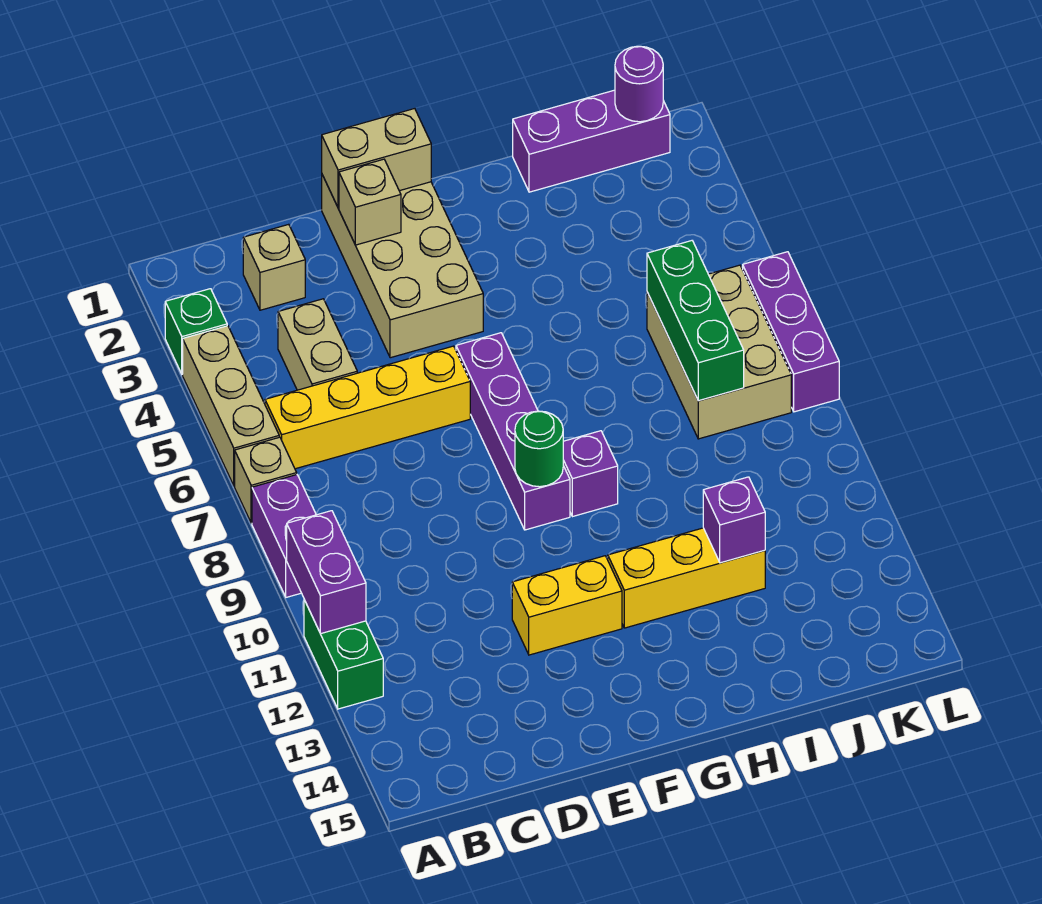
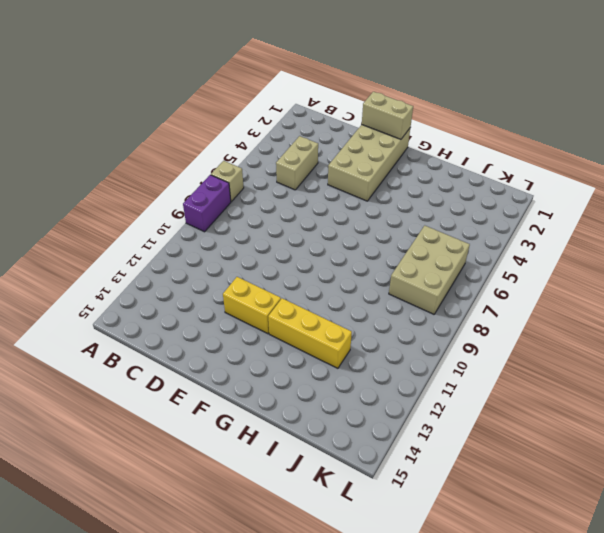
none -> green brick A3 level 1
none -> tan brick A4:A6 level 1
none -> green brick A11:A12 level 1

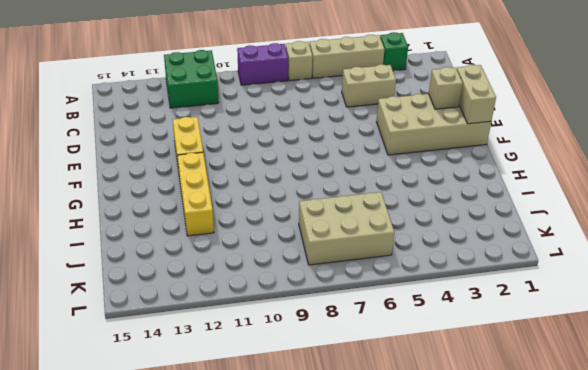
green brick A11:B12 level 1 -> green brick A11:A12 level 1
none -> yellow brick B6:E6 level 1
none -> tan brick C2 level 1
none -> purple brick F6:F9 level 1

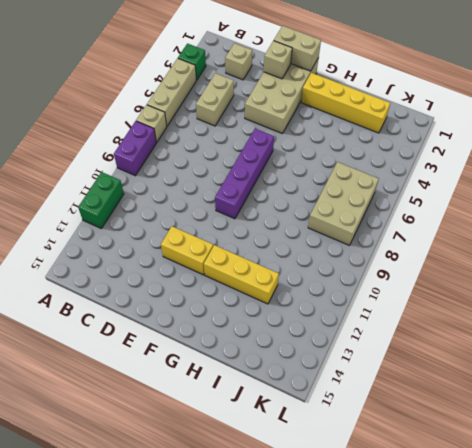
yellow brick G2:J2 level 1 -> yellow brick B6:E6 level 1
none -> purple brick G9 level 1
none -> purple brick I1:K1 level 1
none -> purple brick L6:L8 level 1

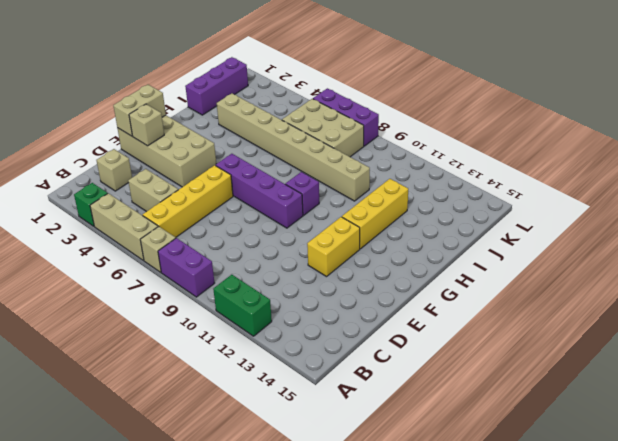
tan brick I3:I10 level 1 -> none
none -> purple brick A10:A11 level 2
none -> green round brick F9 level 2
none -> purple brick I12 level 2

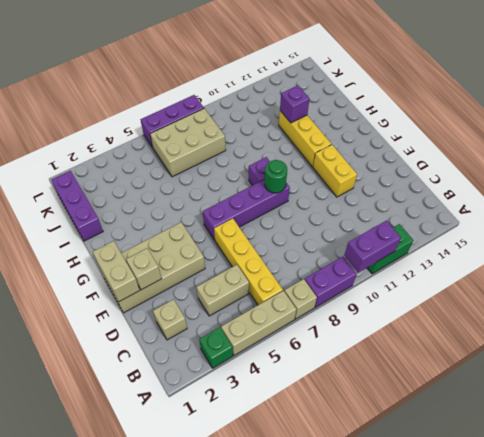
none -> green brick J6:J8 level 2
none -> purple round brick K1 level 2

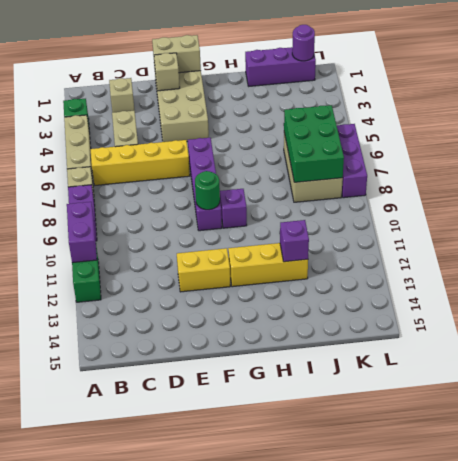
green brick J6:K8 level 2 -> green brick J6:J8 level 2

